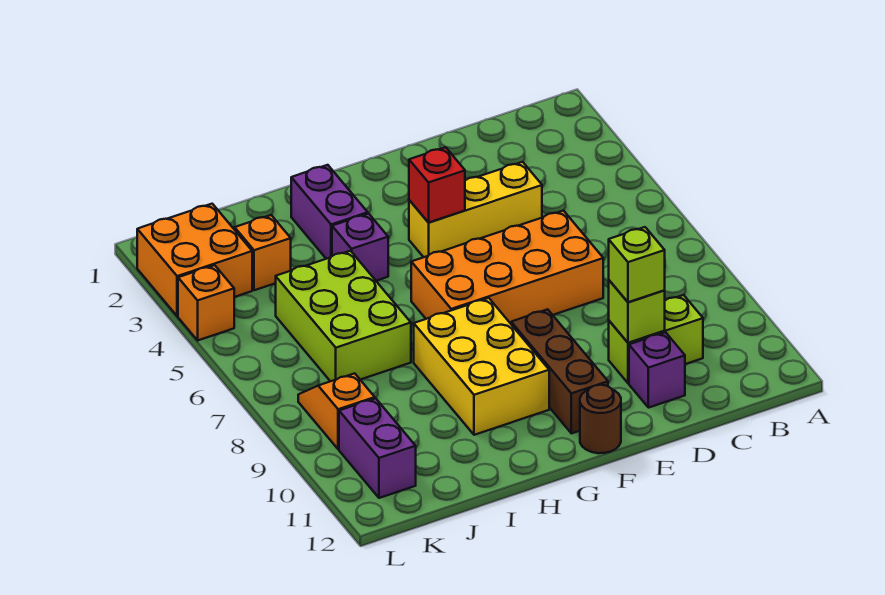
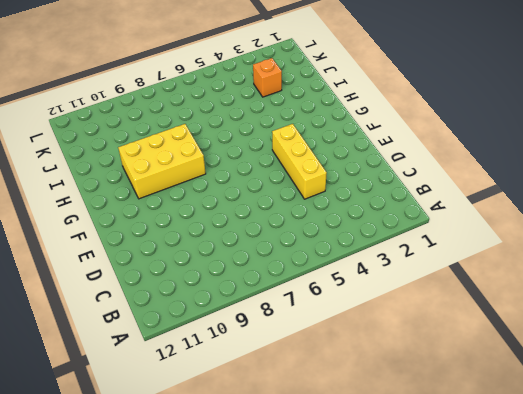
none -> lime brick C10:D10 level 1
none -> orange brick D6:G7 level 1
none -> purple brick D11 level 1

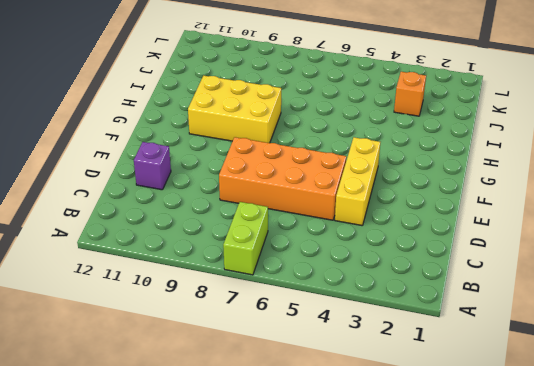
lime brick A7:B7 level 1 -> lime brick C10:D10 level 1
orange brick D5:E8 level 1 -> orange brick D6:G7 level 1
none -> brown brick F9:F11 level 1
none -> brown round brick F12 level 1
none -> purple brick H2:H3 level 1

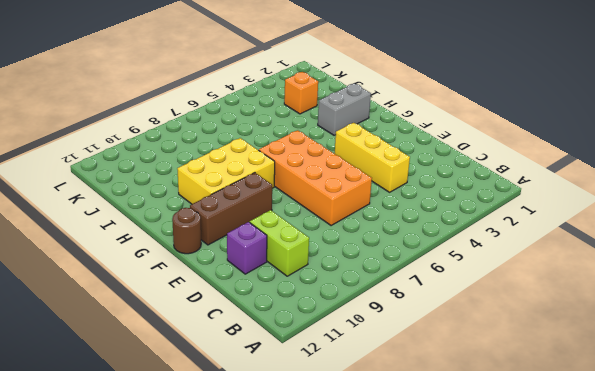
grey brick H2:H3 level 1 -> purple brick H2:H3 level 1
none -> purple brick H4 level 1
none -> lime brick I5:J7 level 1
none -> orange brick K2:L3 level 1

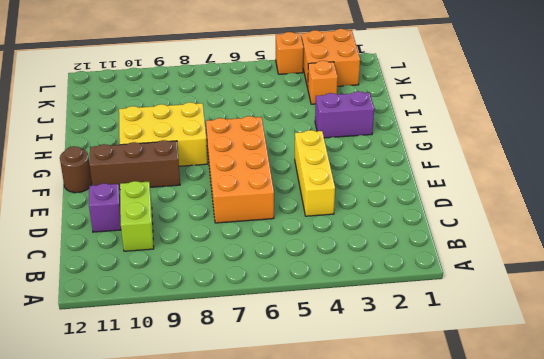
none -> purple brick H4 level 1
none -> lime brick I5:J7 level 1
none -> orange slope K8:K9 level 1 top 9

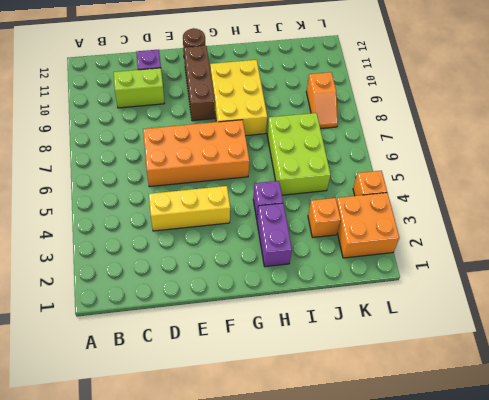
none -> purple brick K10:K11 level 1
none -> lime brick D10 level 2
none -> red brick F4 level 2

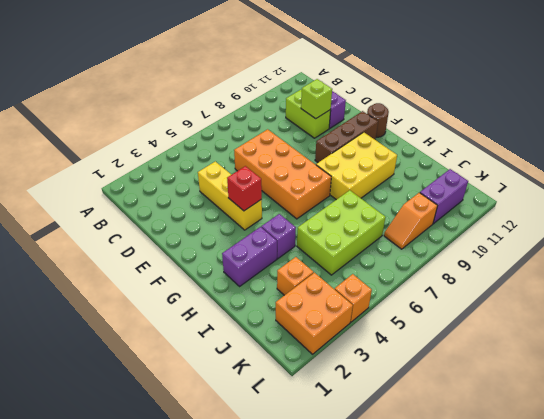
none -> lime brick D10 level 3

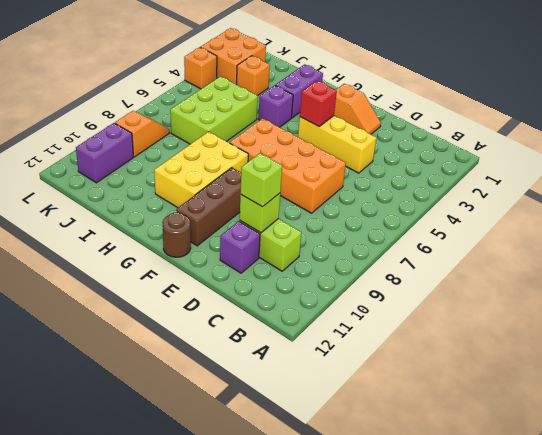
orange slope E2:F2 level 1 top F -> none

